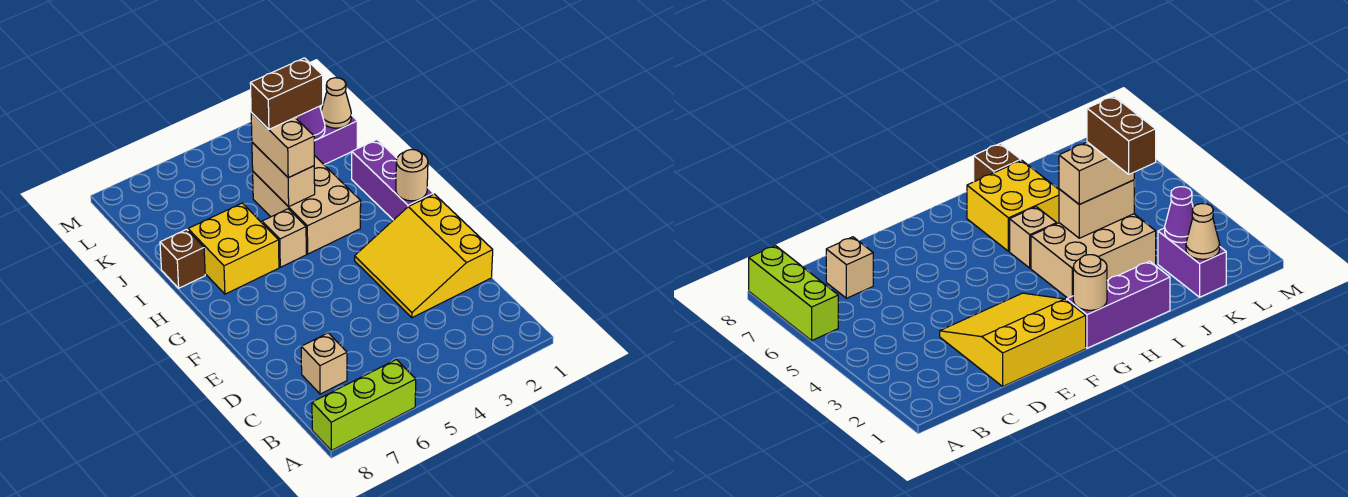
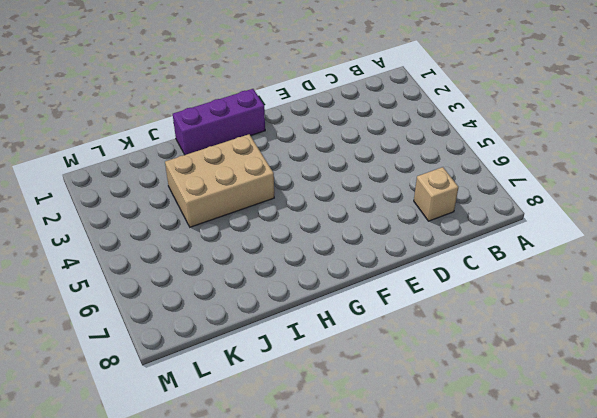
none -> lime brick A6:A8 level 1
none -> yellow slope D1:F3 level 1 top 1
none -> tan brick H5 level 1

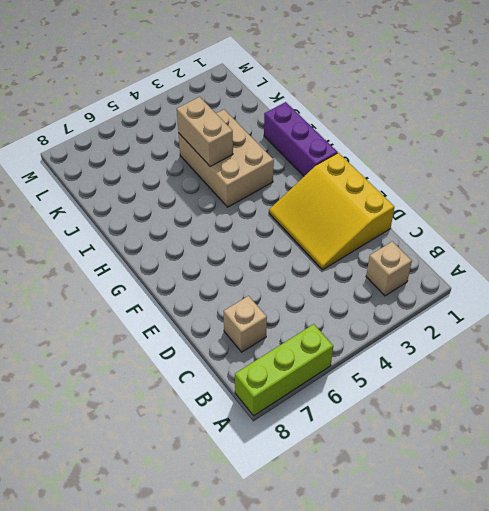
tan brick B2 level 1 -> tan brick H5 level 1
none -> yellow brick H6:I7 level 1
none -> brown brick I8 level 1
none -> purple brick K1:K2 level 1

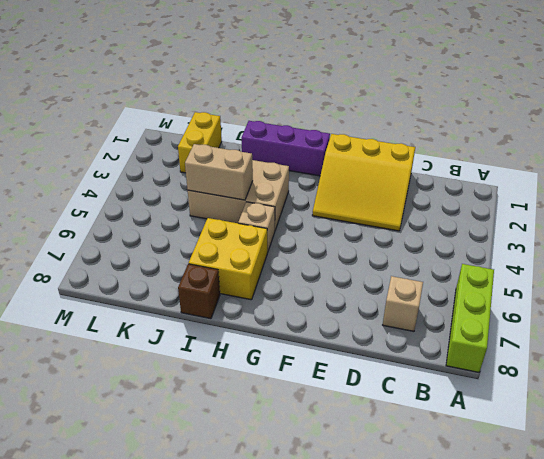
yellow brick K1:K2 level 1 -> purple brick K1:K2 level 1
none -> tan round brick G1 level 2
none -> tan cone K1 level 2
none -> purple cone K2 level 2

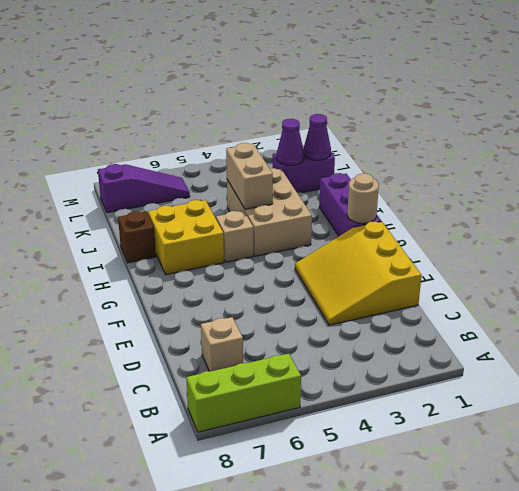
purple cone K1 level 2 -> tan cone K1 level 2
purple slope L6:L8 level 1 top 8 -> none
none -> tan brick I4:J4 level 3
none -> brown brick J3:J4 level 4

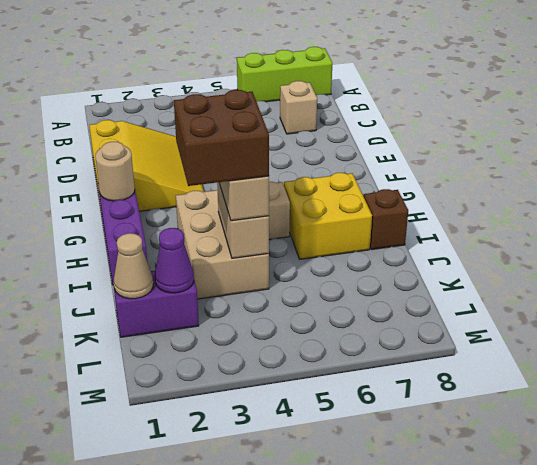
brown brick I3:J4 level 4 -> brown brick J3:J4 level 4

